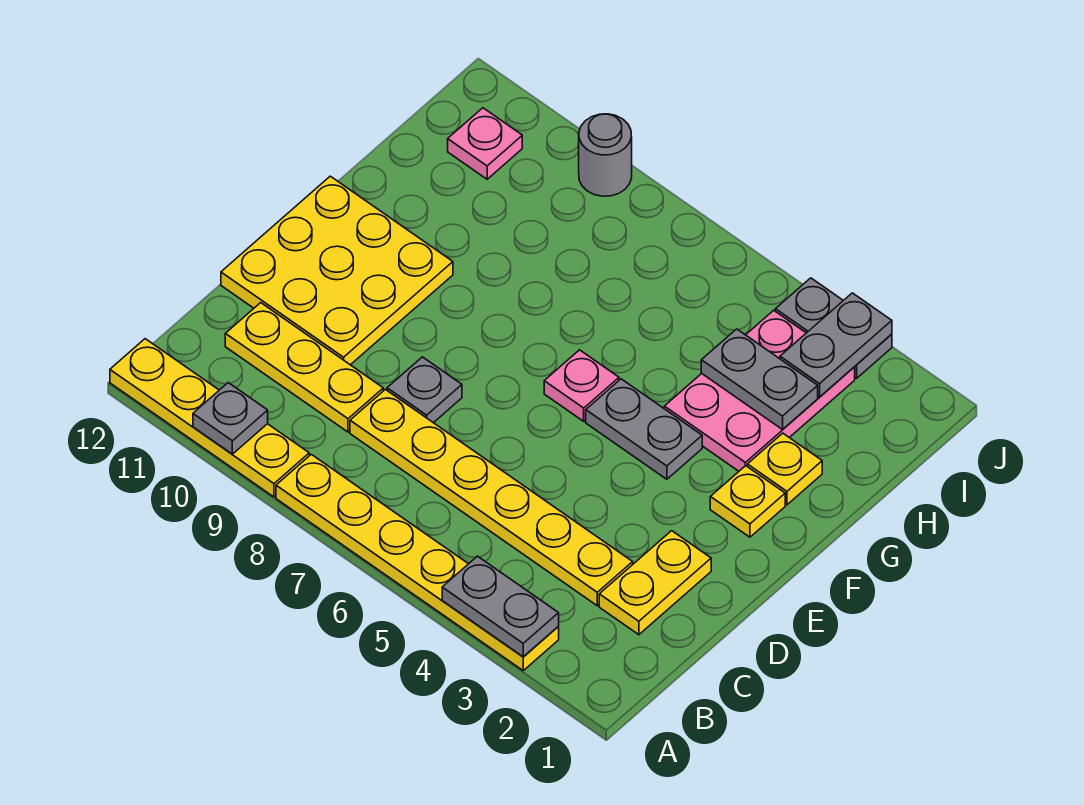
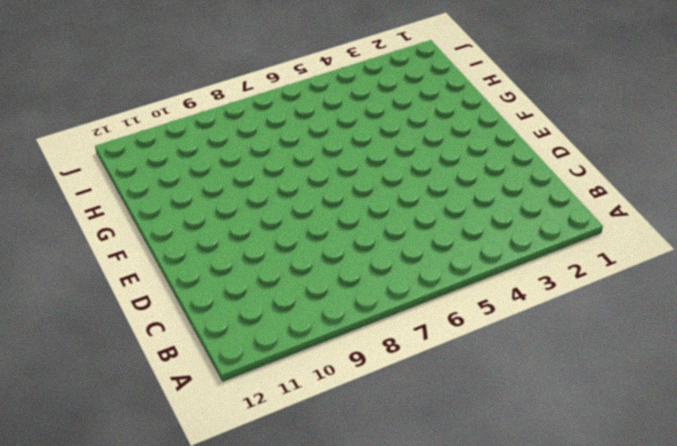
none -> yellow plate A3:A8 level 1
none -> yellow plate A9:A12 level 1
none -> yellow plate C2:D2 level 1

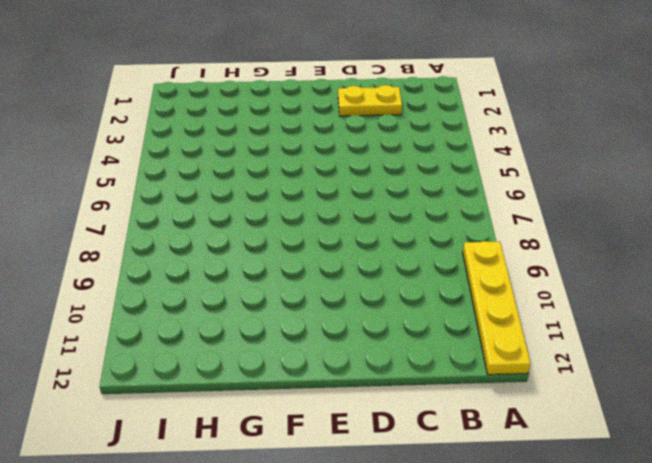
none -> yellow plate A3:A8 level 1
none -> yellow plate C3:C8 level 1
none -> yellow plate C9:C11 level 1

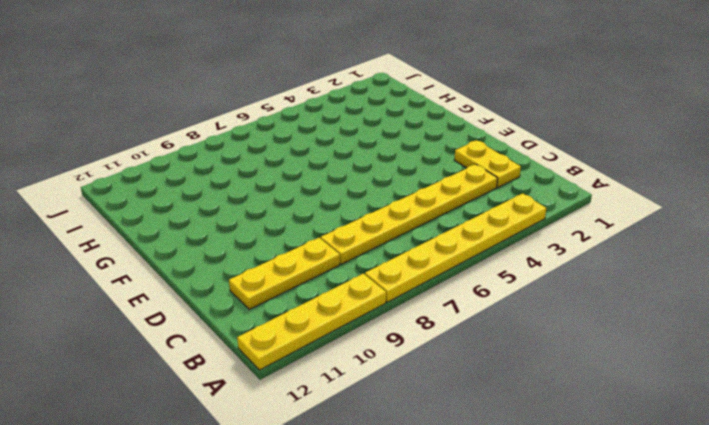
none -> grey plate D8 level 1
none -> yellow plate D10:F12 level 1
none -> yellow plate F2 level 1

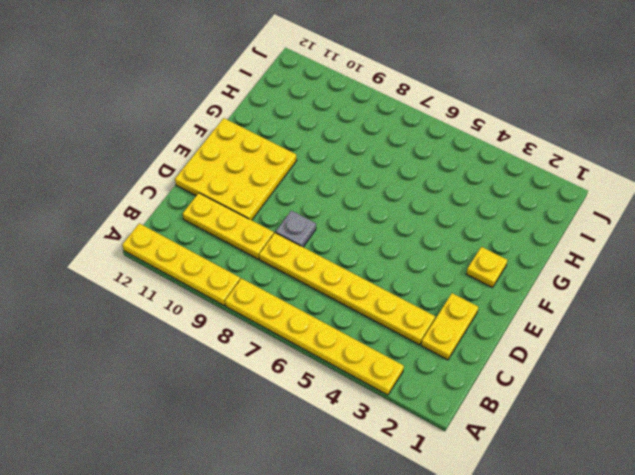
none -> grey plate F4:F5 level 1
none -> pink plate F6 level 1
none -> yellow plate G2 level 1

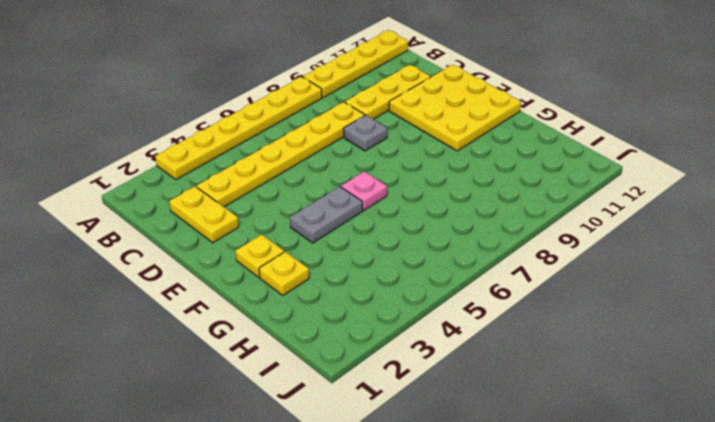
none -> pink plate G3:I4 level 1
none -> pink plate I11 level 1
none -> grey plate J3:J4 level 1

